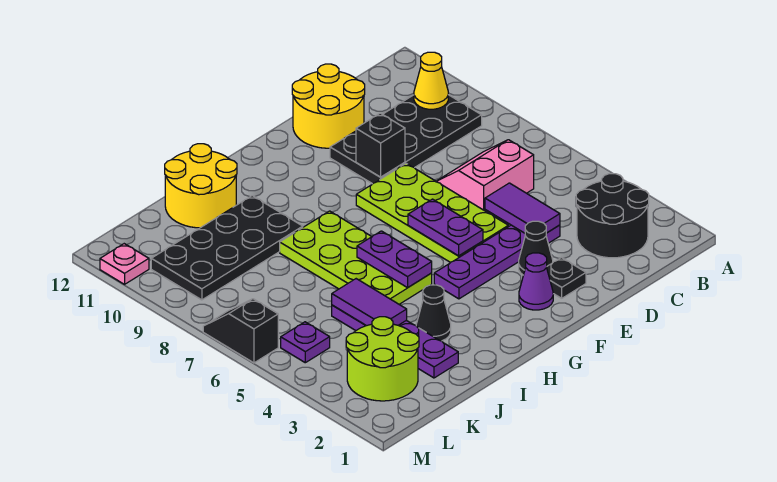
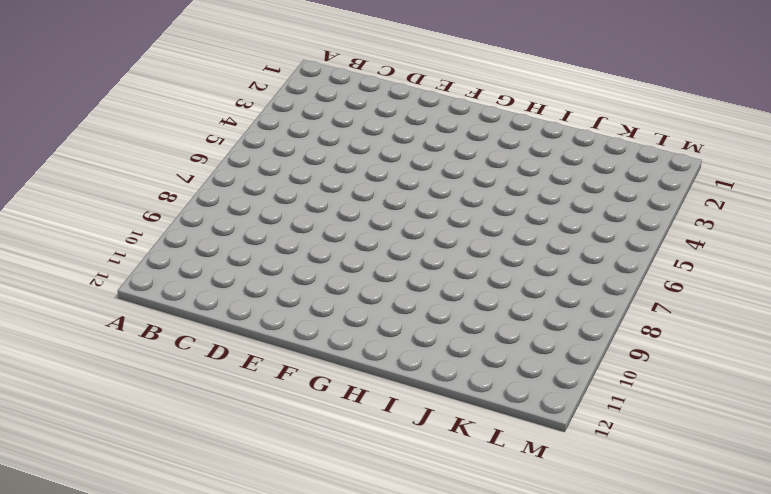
none -> black round brick B2:C3 level 1
none -> black plate B9:E10 level 1
none -> pink slope C6:D7 level 1 top 6

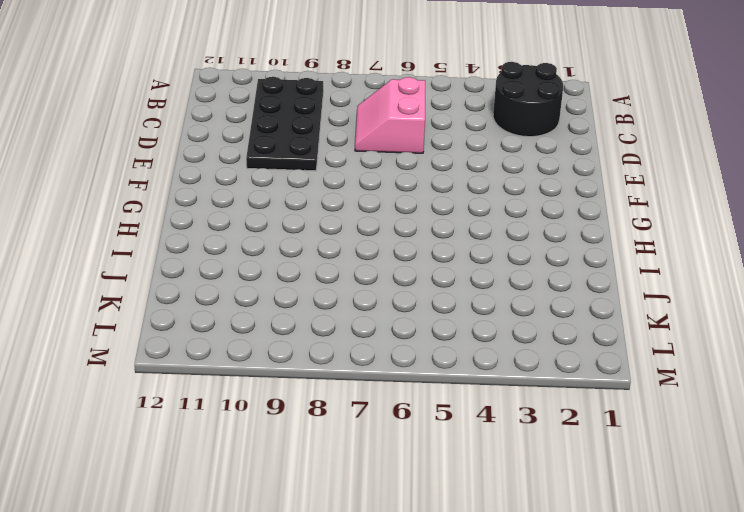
none -> purple plate D4:G4 level 1
none -> yellow round brick D11:E12 level 1
none -> black plate E2 level 1

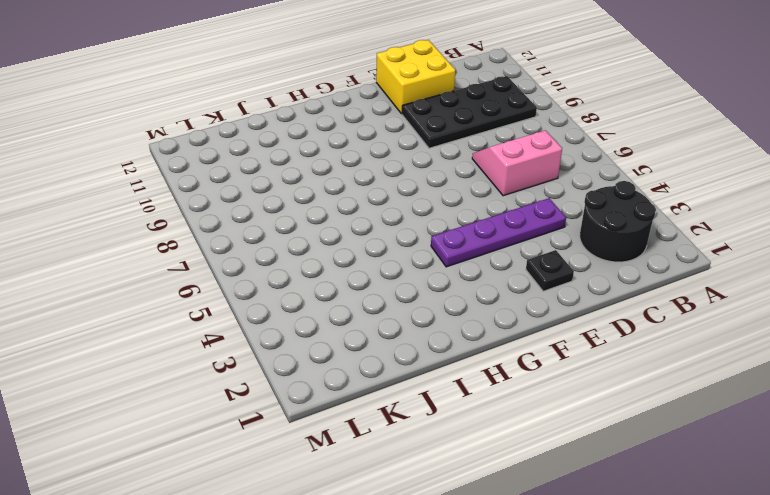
yellow brick D11:E12 level 1 -> yellow round brick D11:E12 level 1
none -> black cone E3 level 1
none -> lime plate E5:F8 level 1
none -> purple cone F2 level 1

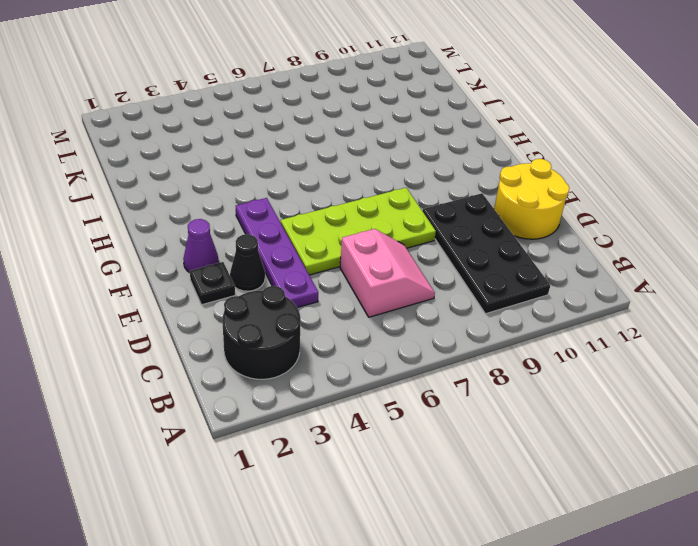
none -> lime plate H5:I8 level 1
none -> black cone I3 level 1
none -> black plate I9:L10 level 1

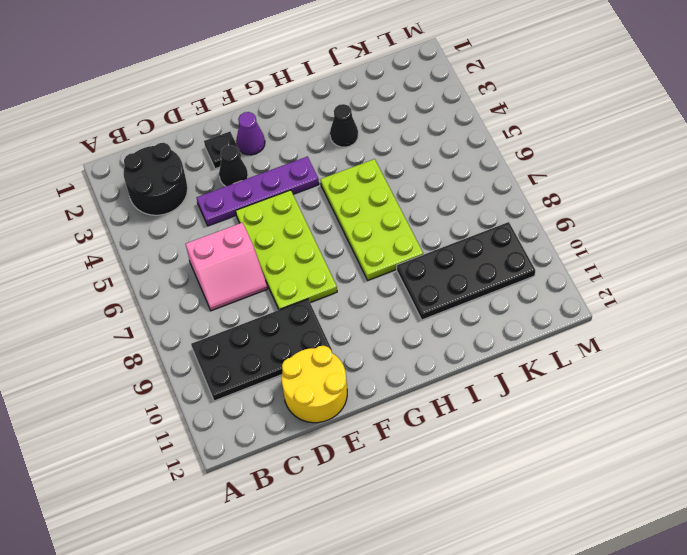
none -> yellow round brick I11:J12 level 1
none -> purple plate J2:J5 level 1
none -> lime round brick K2:L3 level 1

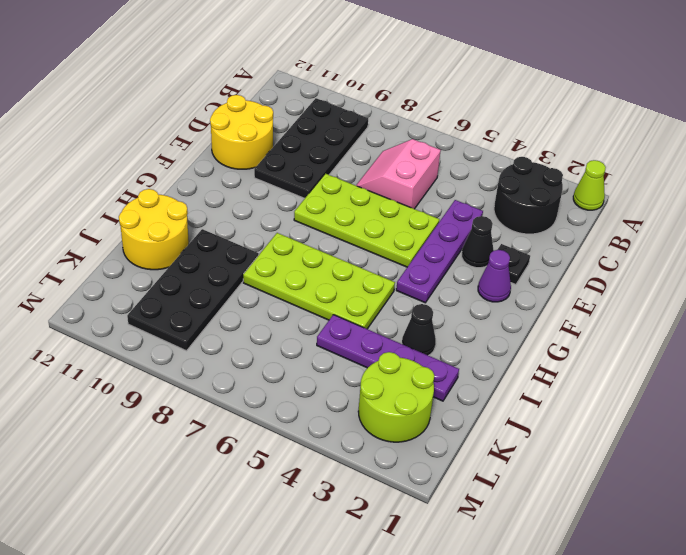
lime cone A1 level 1 -> none
none -> purple plate L5 level 1
none -> black slope M6:M7 level 1 top 6
none -> pink plate M11 level 1

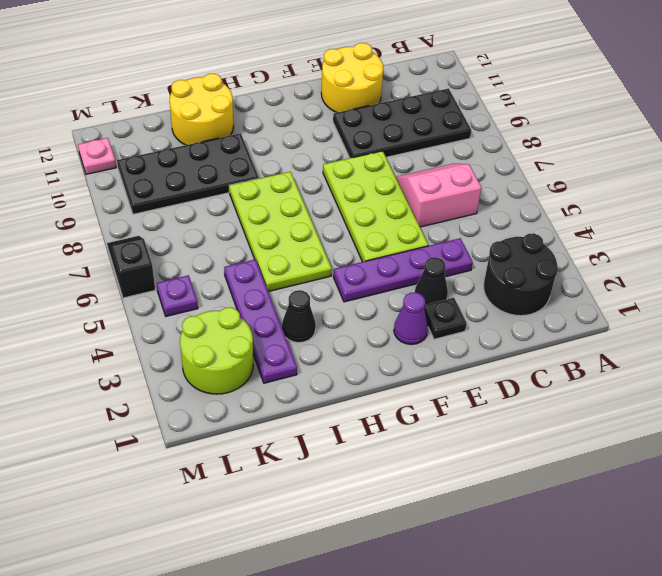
none -> yellow cone B10 level 2
none -> purple tile D4:D5 level 2
none -> black brick E9 level 2

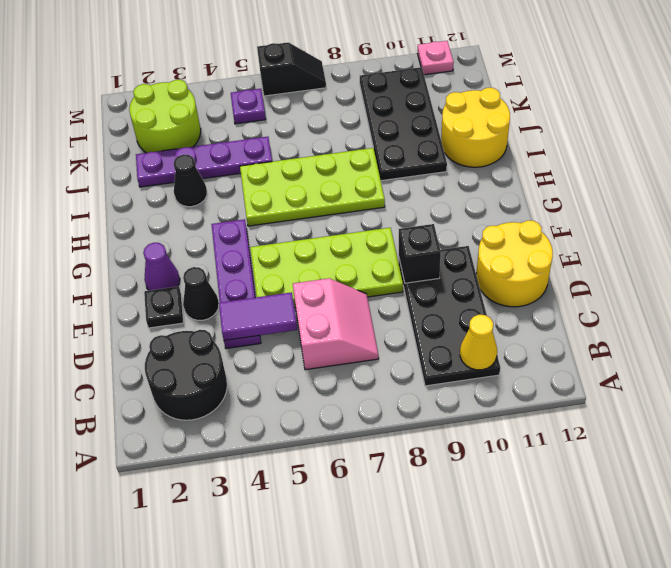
none -> purple plate F5:F6 level 2
none -> purple plate H5:H6 level 2
none -> purple tile J4:J5 level 2

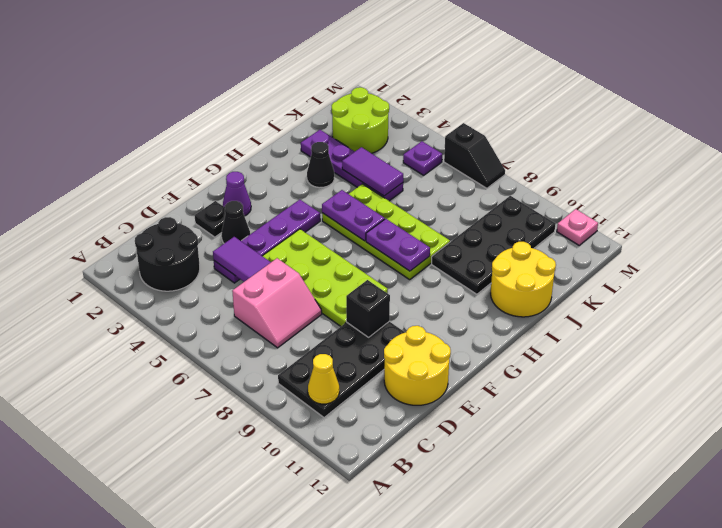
purple plate H7:H8 level 2 -> purple plate F5:F6 level 2

